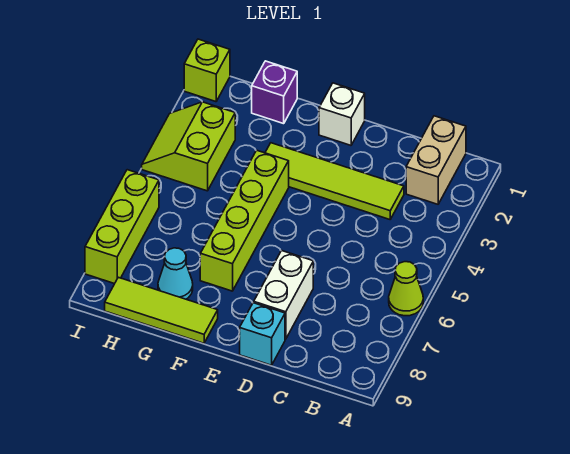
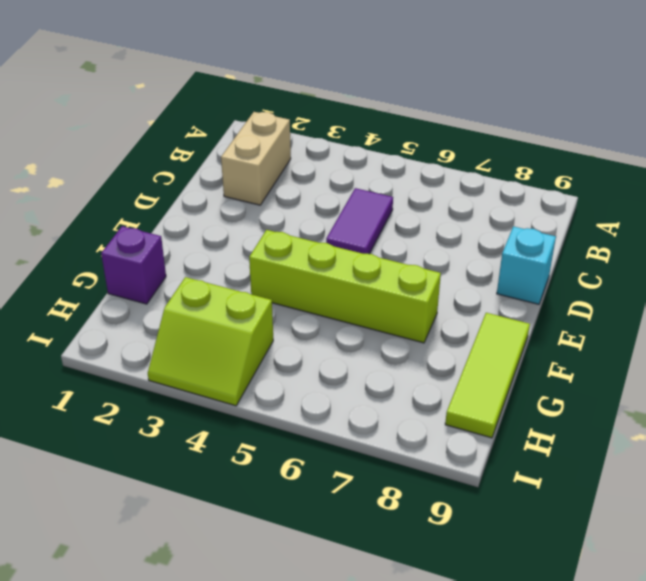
tan brick B2:C2 level 1 -> tan brick B1:B2 level 1
purple tile C5:D5 level 1 -> none
none -> lime cone A6 level 1
none -> lime tile C3:F3 level 1
none -> white brick D7:D8 level 1

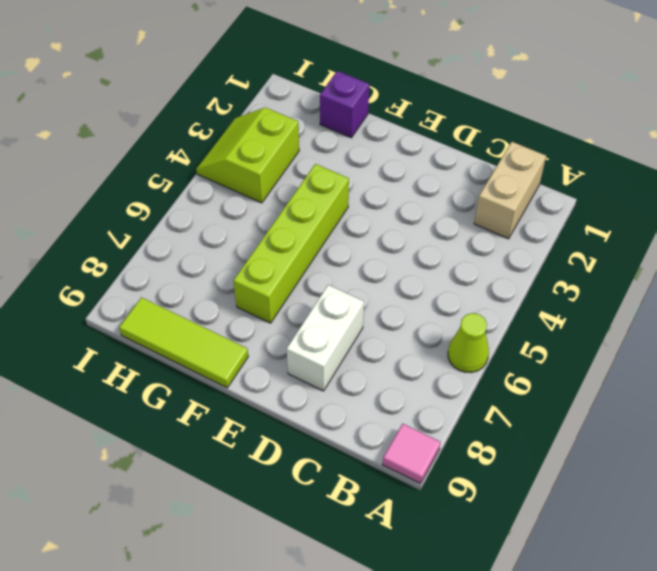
pink tile A9 level 1 -> none
none -> lime tile C3:F3 level 1
none -> cyan brick D9 level 1
none -> white brick E1 level 1

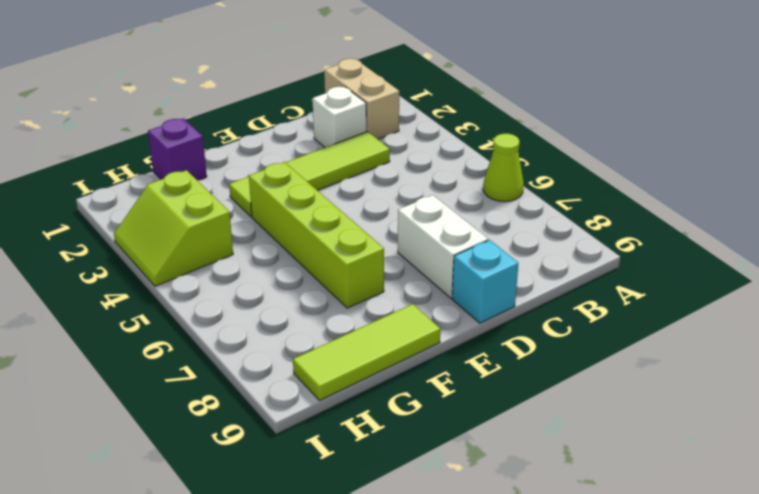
white brick C2 level 1 -> white brick E1 level 1
none -> cyan cone G8 level 1
none -> lime brick I1 level 1
none -> lime brick I6:I8 level 1

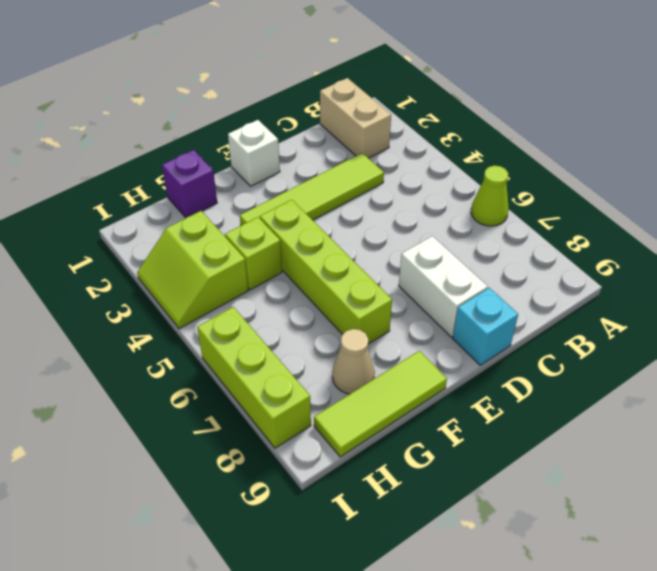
lime brick G4 level 1 -> lime brick I1 level 1
tan cone G8 level 1 -> cyan cone G8 level 1

